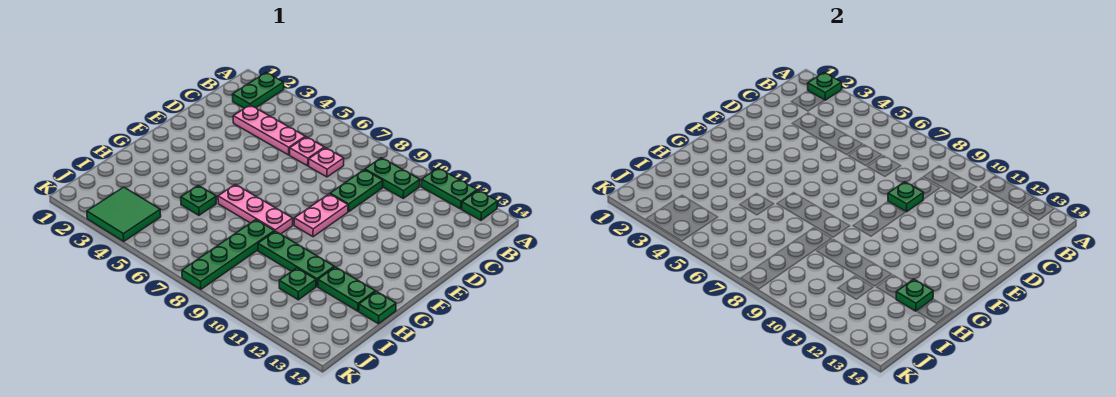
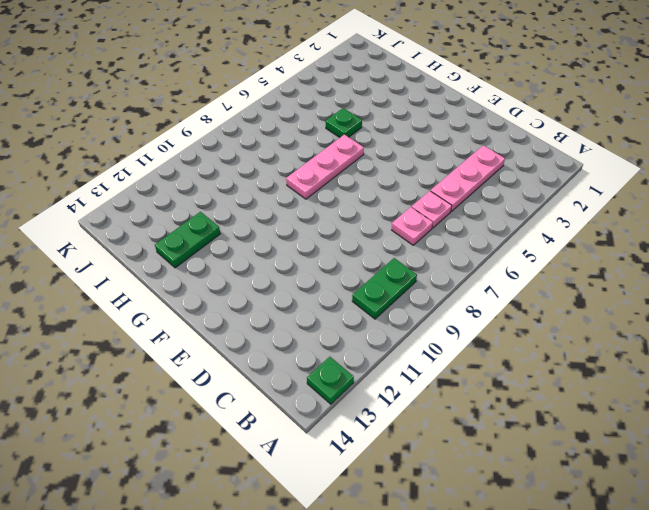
none -> green plate A2:B2 level 1
none -> green plate A11:A12 level 1
none -> green plate C9:D9 level 1

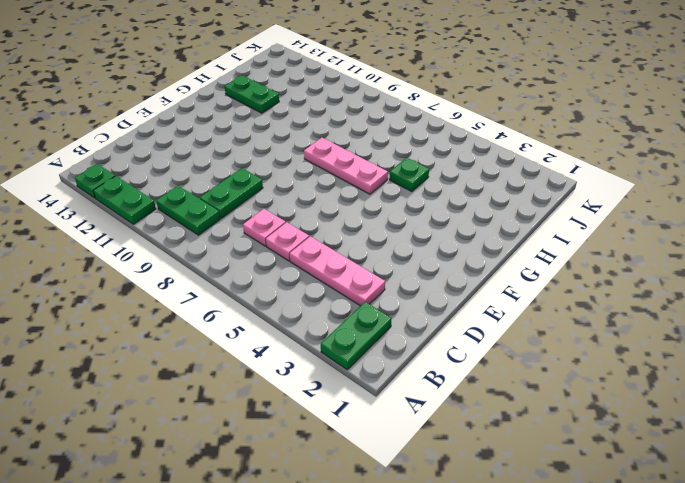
none -> pink plate E9:F9 level 1
none -> green plate H8:K8 level 1
none -> green plate H9:H11 level 1

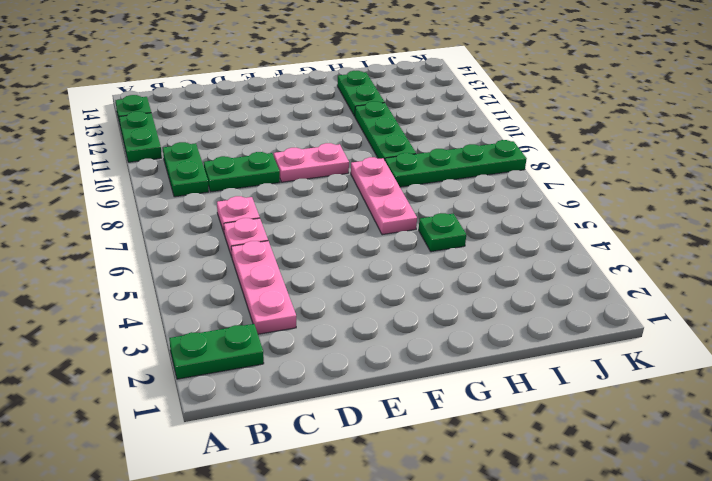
none -> green plate H14 level 1
none -> green plate I11 level 1
none -> green tile J3:K4 level 1

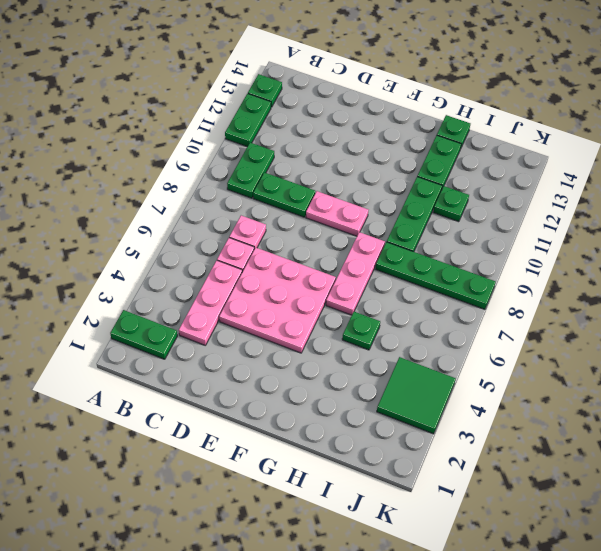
pink plate D4:F6 level 1 -> none
none -> green plate A2 level 2
none -> green plate D9 level 2
none -> green plate H13 level 2

